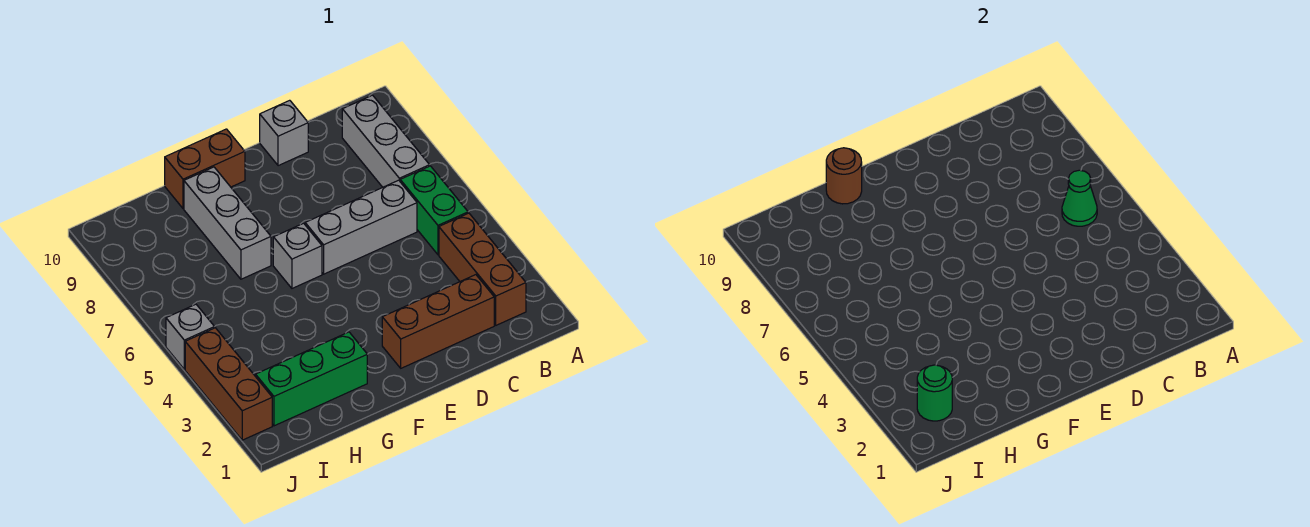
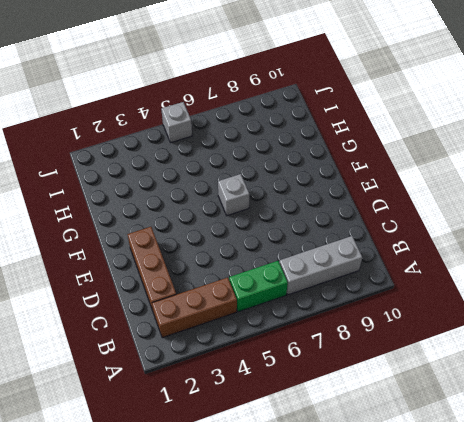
none -> grey brick C6:E6 level 1
none -> grey brick D10 level 1
none -> brown brick F10:G10 level 1

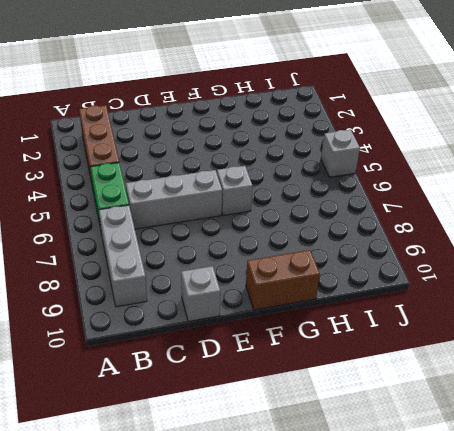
none -> brown brick C2:E2 level 1
none -> green brick G2:I2 level 1
none -> grey brick G7:G9 level 1

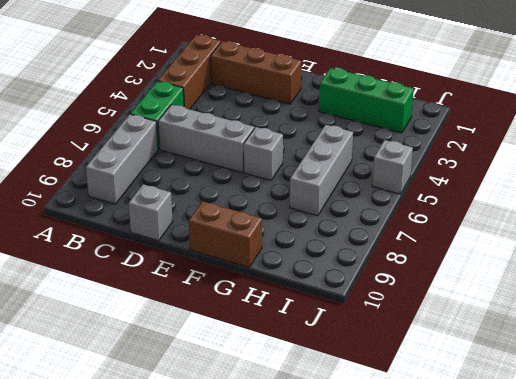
grey brick H5:H7 level 1 -> grey brick G7:G9 level 1
none -> brown brick J2:J4 level 1
none -> green cone B6 level 2
none -> brown round brick G10 level 2

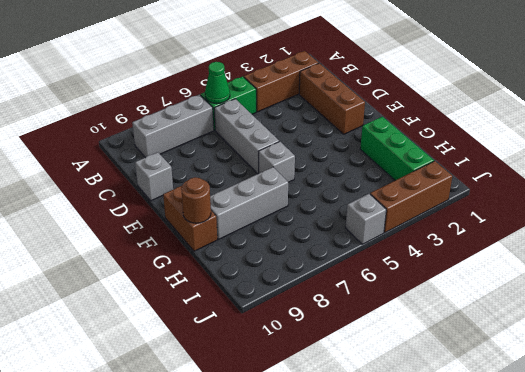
none -> green round brick I2 level 2

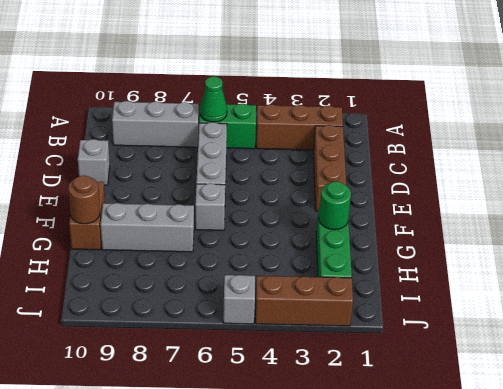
green round brick G2 level 2 -> green round brick I2 level 2

